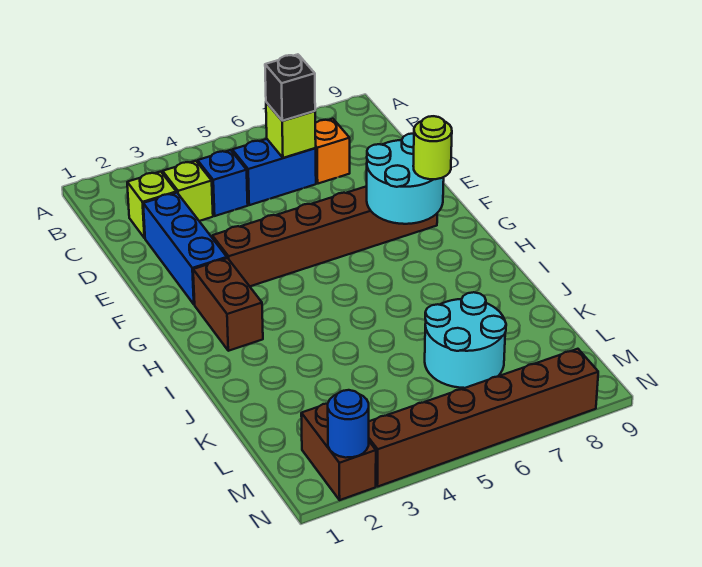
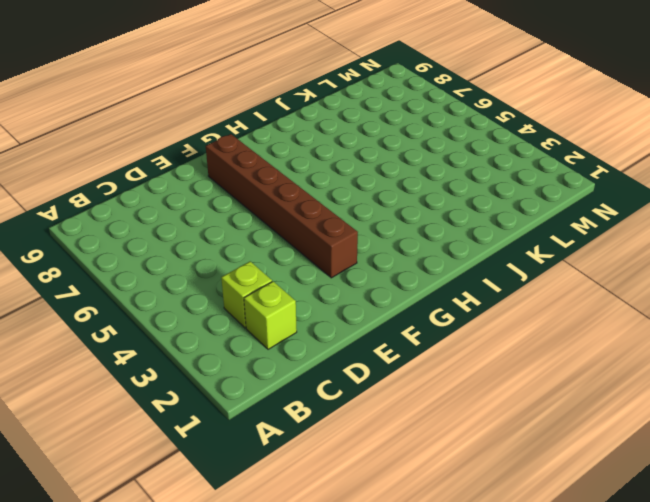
none -> blue brick C4 level 1
none -> blue brick C5:C6 level 1
none -> orange brick C7 level 1

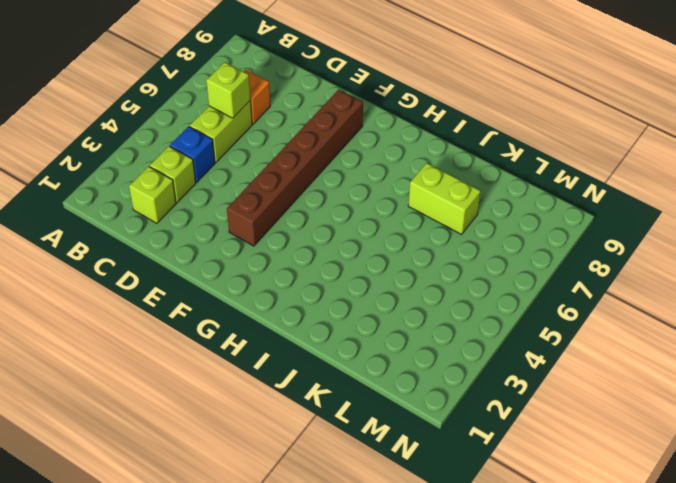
lime brick C5:C6 level 1 -> blue brick C5:C6 level 1
lime brick J7:K7 level 1 -> cyan round brick K6:L7 level 1
none -> blue brick D2:F2 level 1
none -> brown brick G2:H2 level 1
none -> brown brick M2:N2 level 1

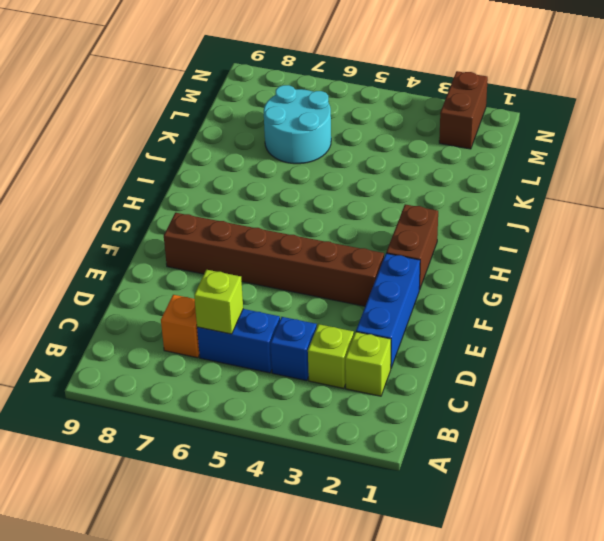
none -> brown brick N3:N8 level 1
none -> cyan round brick F7:G8 level 2
none -> blue round brick N2 level 2

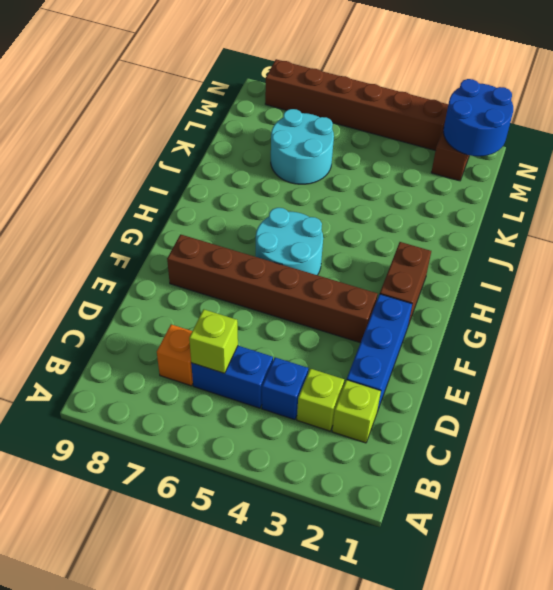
cyan round brick G5:H6 level 1 -> cyan round brick F7:G8 level 2
blue round brick M1:N2 level 2 -> blue round brick N2 level 2
none -> black brick C6 level 3
none -> lime round brick G8 level 3

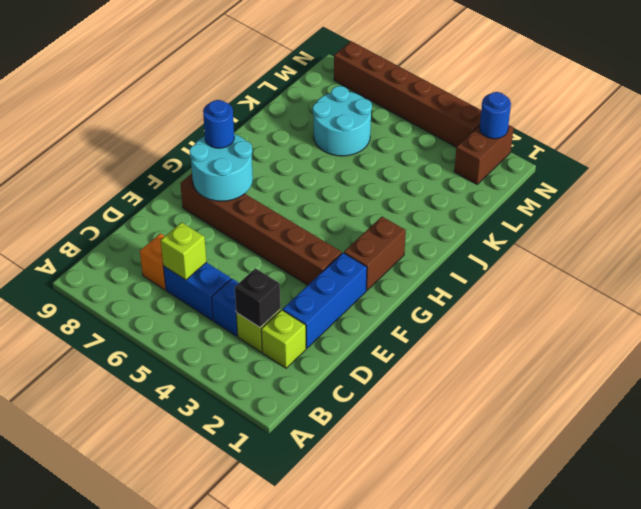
black brick C3 level 2 -> black brick C6 level 3
blue round brick G8 level 3 -> lime round brick G8 level 3

